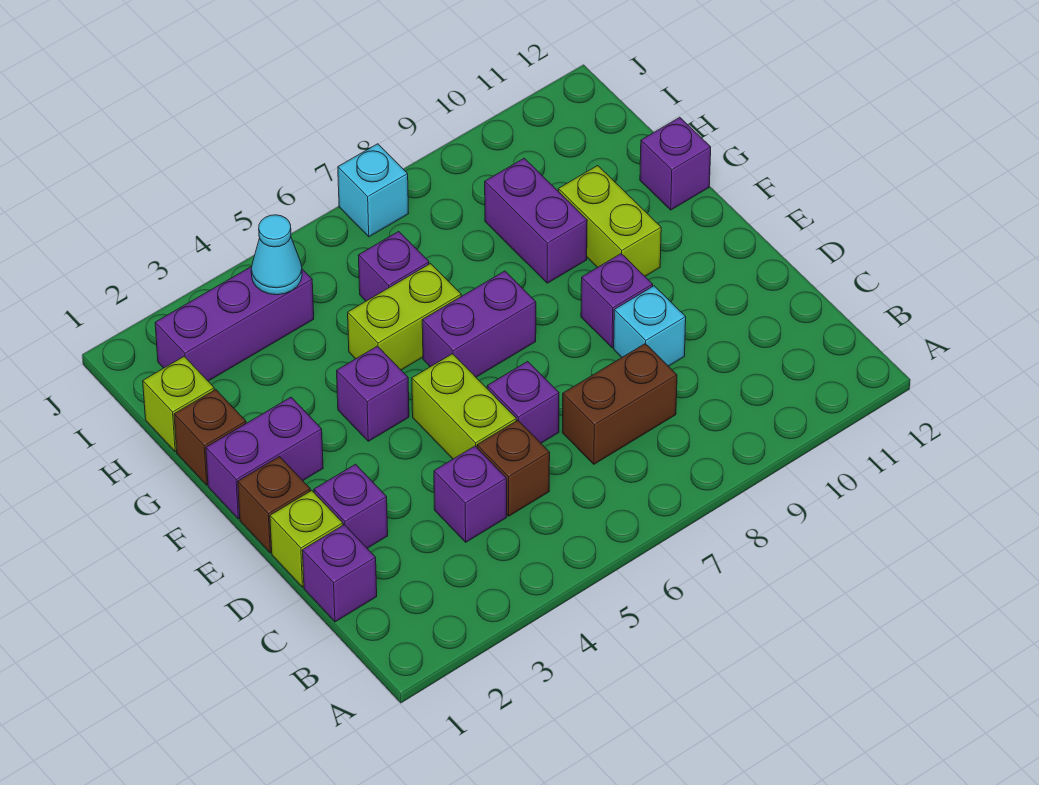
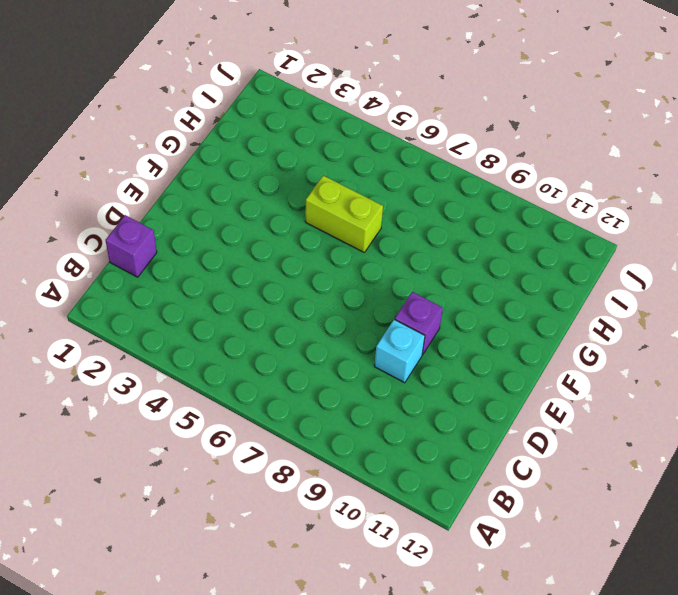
none -> purple brick C4 level 1
none -> brown brick C5 level 1
none -> brown brick C7:C8 level 1

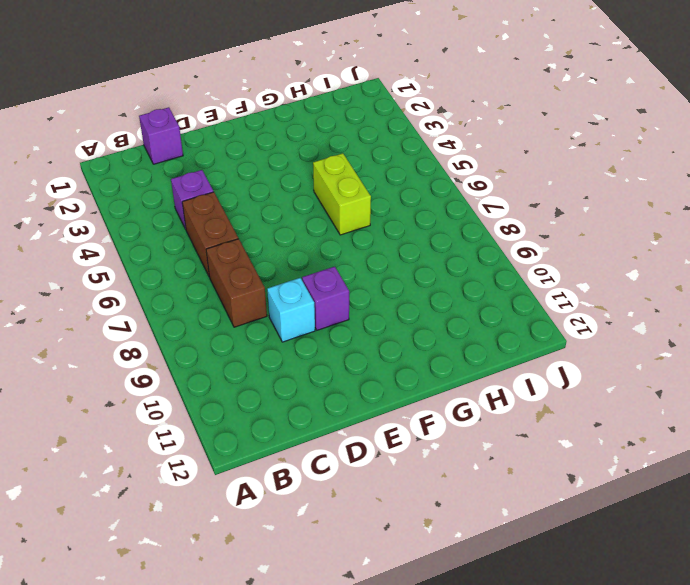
brown brick C5:C6 level 1 -> brown brick C5 level 1
none -> lime brick D1 level 1
none -> purple brick D2 level 1
none -> lime brick D5:E5 level 1

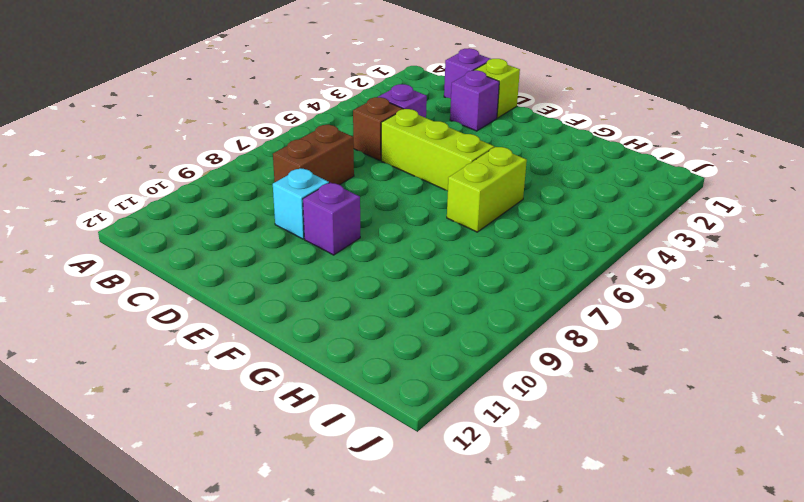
lime brick D5:F5 level 1 -> lime brick D5:E5 level 1
none -> purple brick D6 level 1
none -> brown brick E1 level 1
none -> purple brick F1:F2 level 1

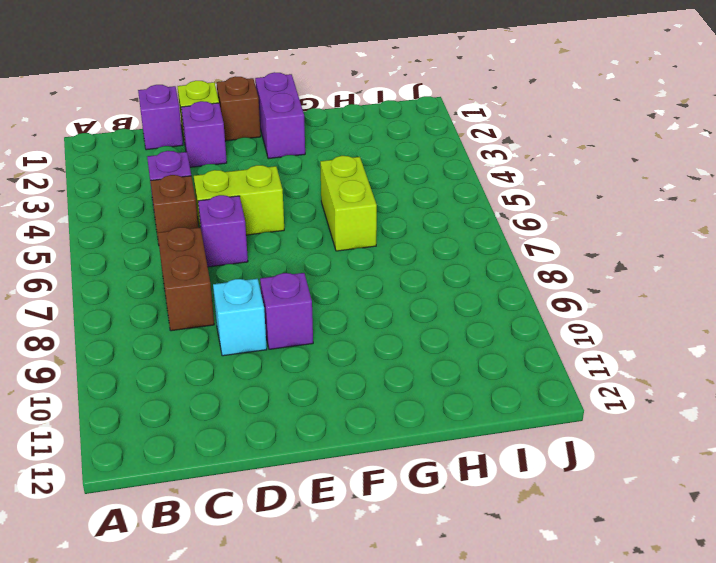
none -> purple brick F4 level 1
none -> purple brick F6:F7 level 1
none -> lime brick F10:G10 level 1

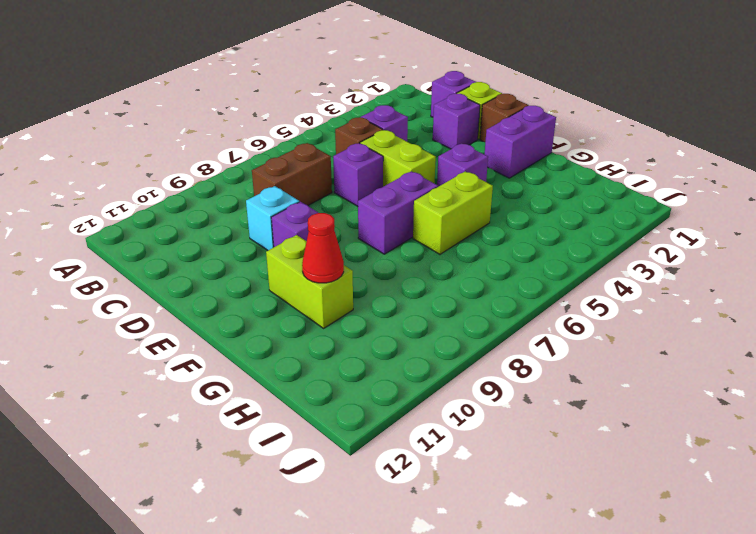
red cone G10 level 2 -> none
none -> brown brick G1 level 1
none -> purple brick G9:H9 level 1
none -> purple brick G12 level 1

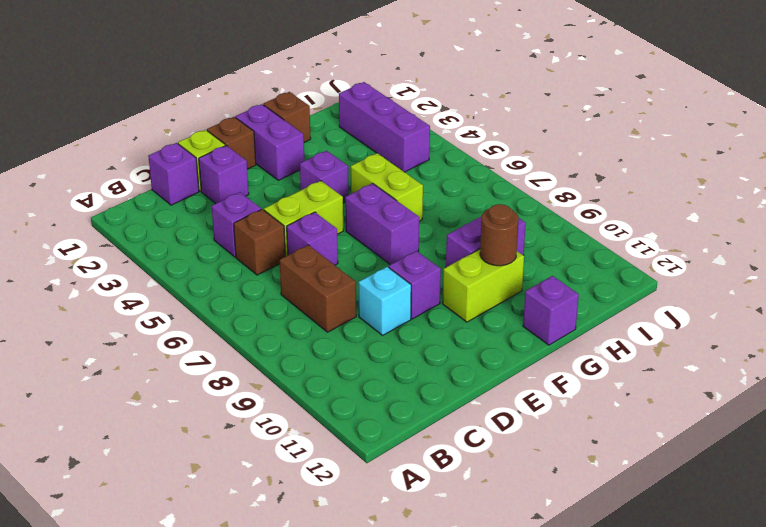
brown round brick G10 level 2 -> none
none -> lime brick H1 level 1
none -> purple brick H6 level 1
none -> cyan brick J7 level 1

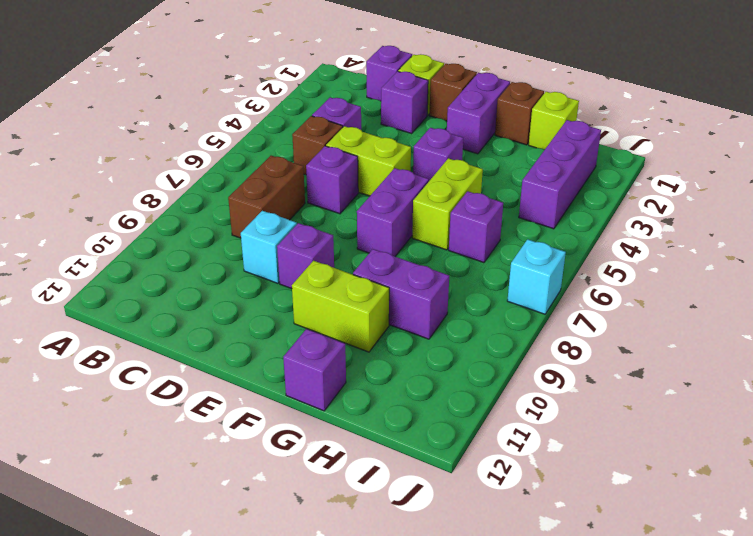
none -> cyan cone I4 level 2

